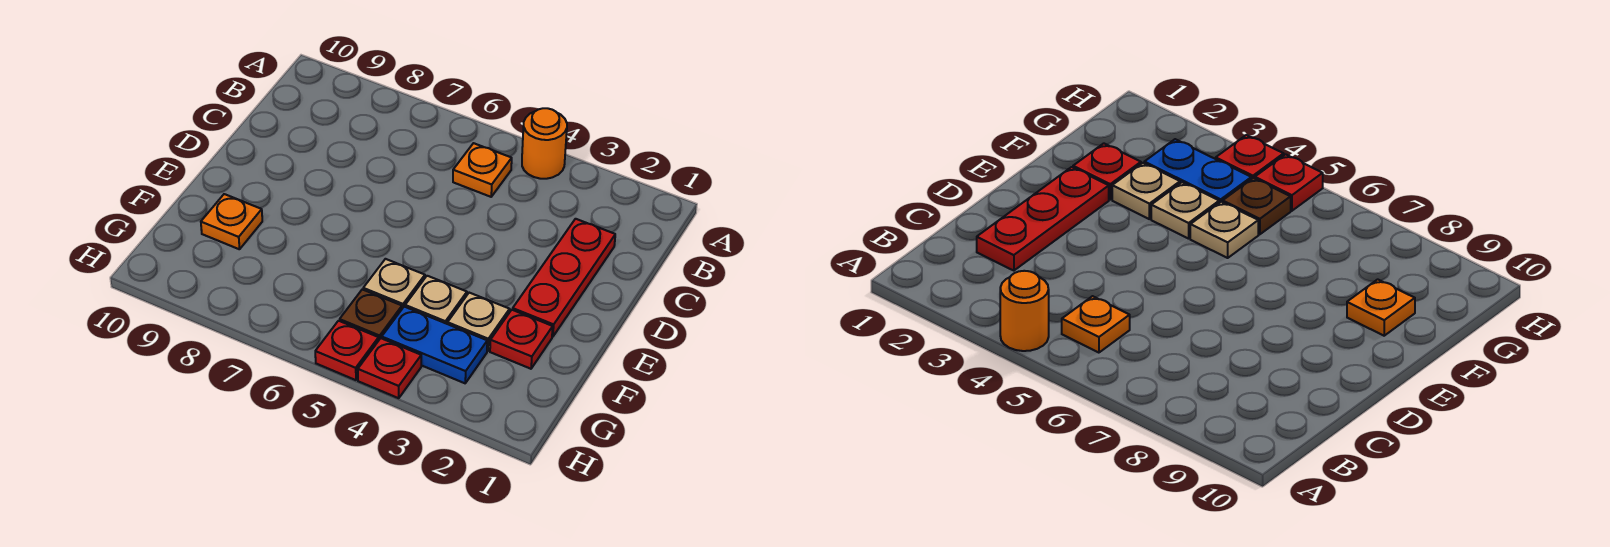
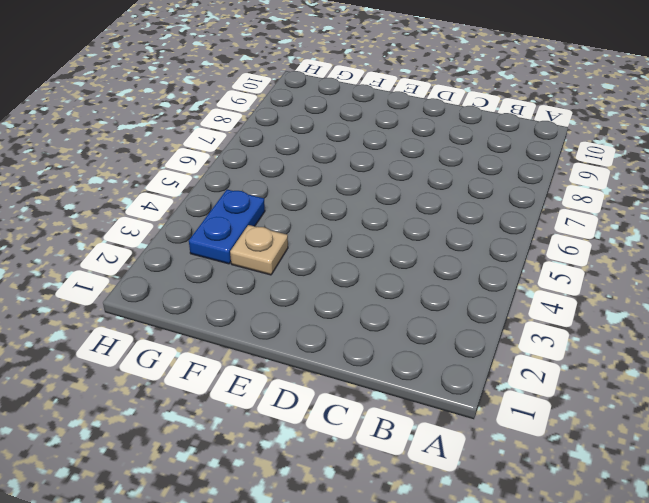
none -> orange round brick A4 level 1
none -> orange plate B5 level 1
none -> red plate C2:E2 level 1

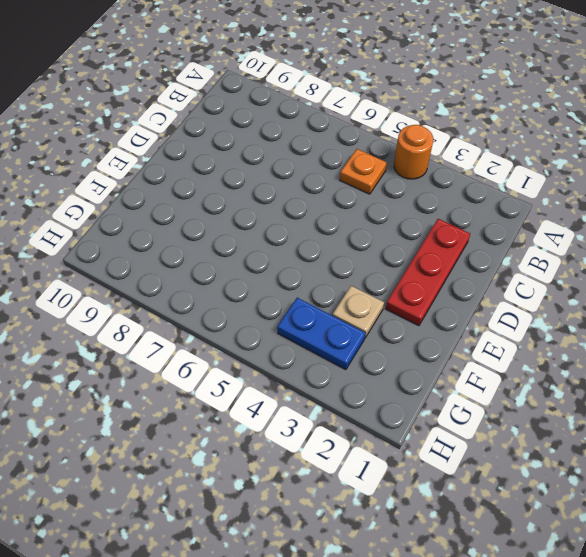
none -> red plate F2 level 1
none -> tan plate F4 level 1
none -> tan plate F5 level 1

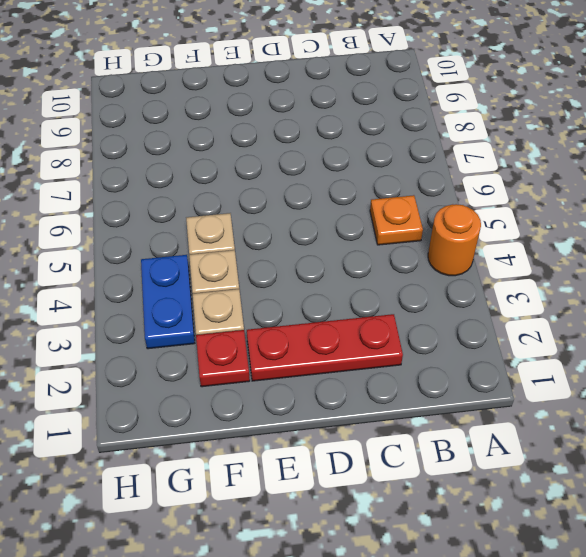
none -> orange plate F9 level 1
none -> brown plate G5 level 1
none -> red plate H4 level 1

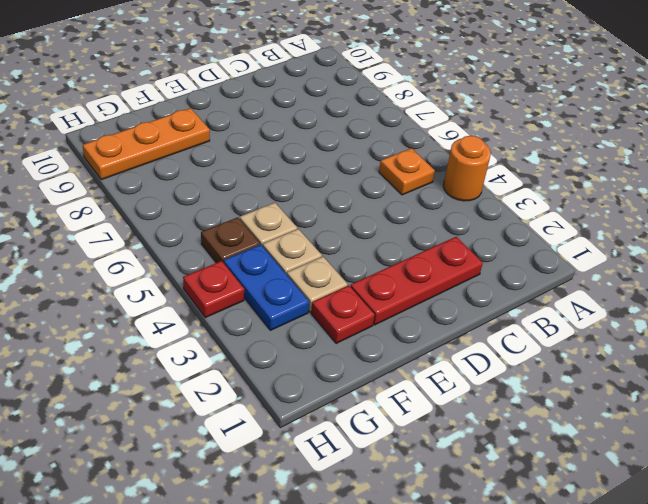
orange plate F9:H9 level 1 -> orange plate F9 level 1
none -> red plate H5 level 1

